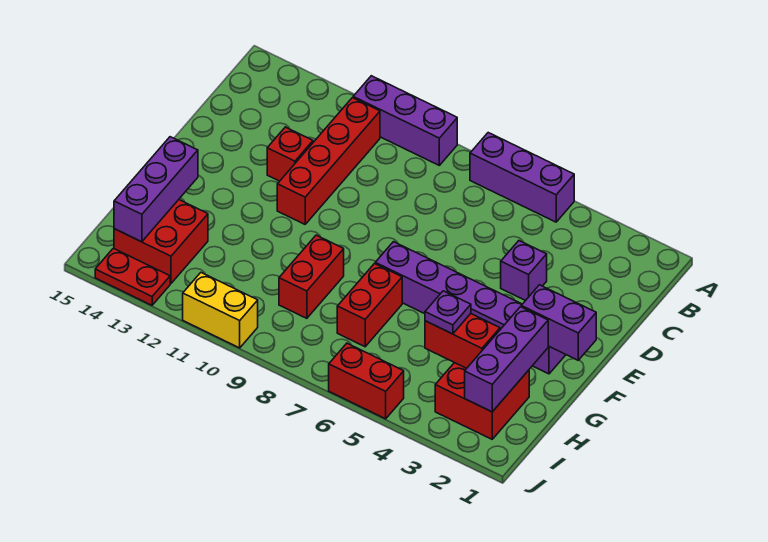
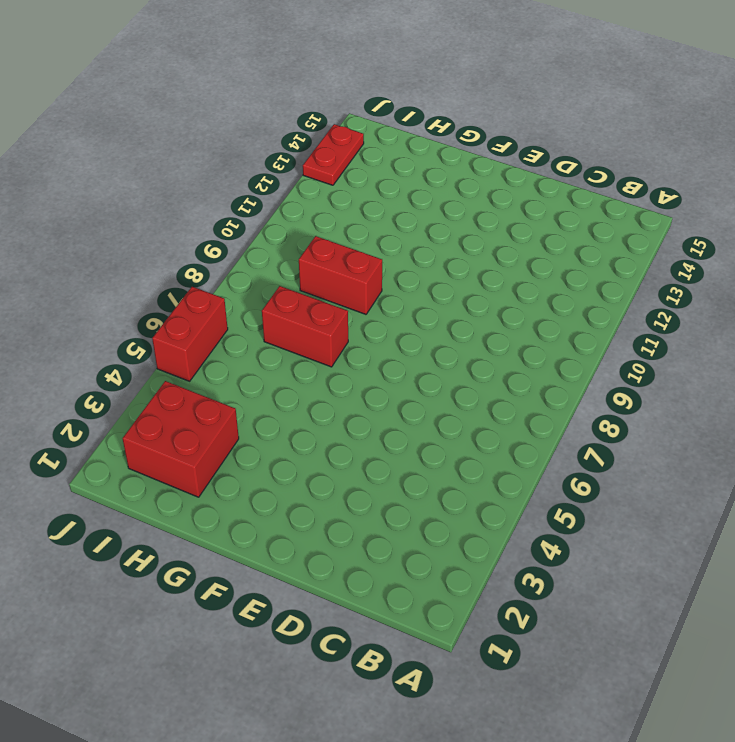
none -> purple brick A5:A7 level 1
none -> purple brick A9:A11 level 1
none -> red brick B11:E11 level 1

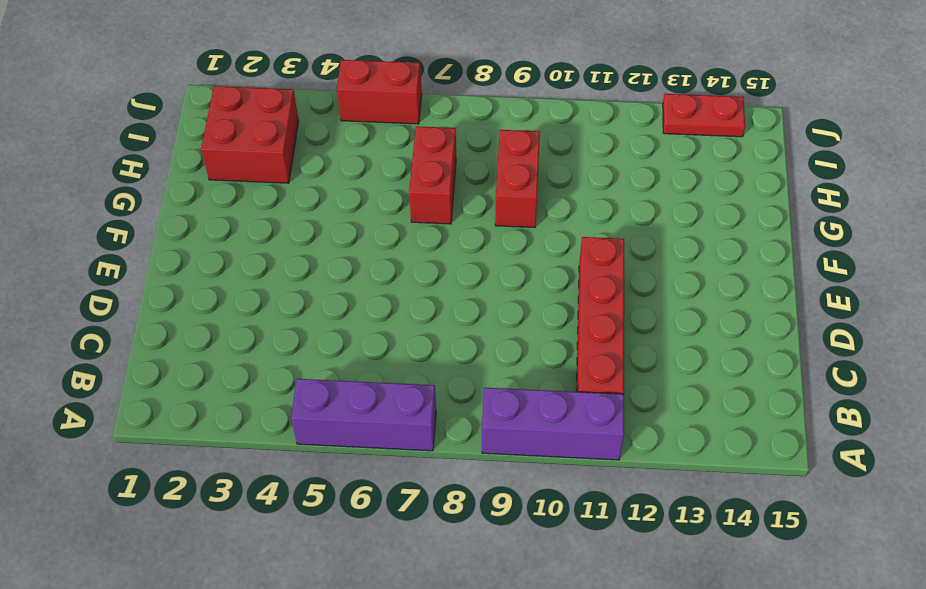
none -> purple brick D4 level 1
none -> red brick D12 level 1
none -> purple brick F2:F7 level 1

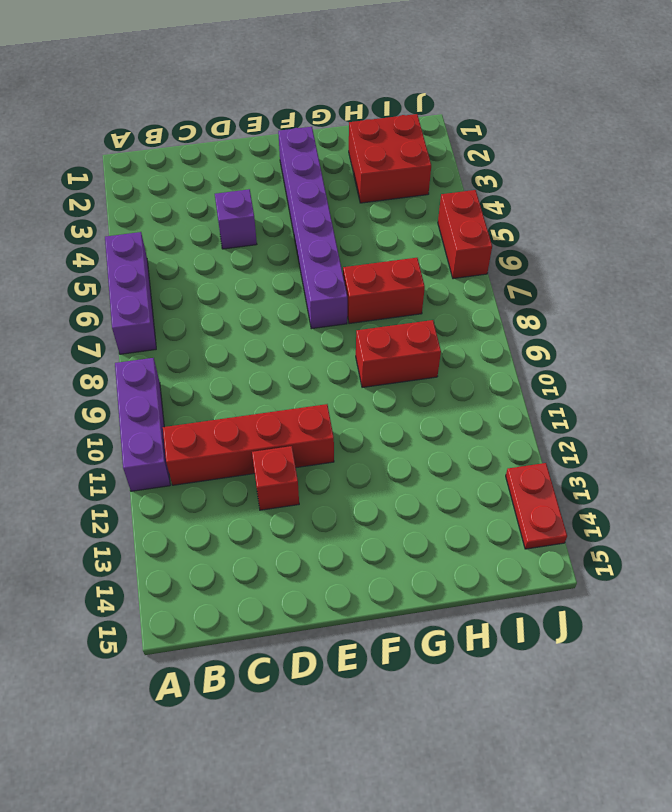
none -> red brick H13:I14 level 1
none -> yellow brick J10:J11 level 1
none -> purple brick F1:F2 level 2

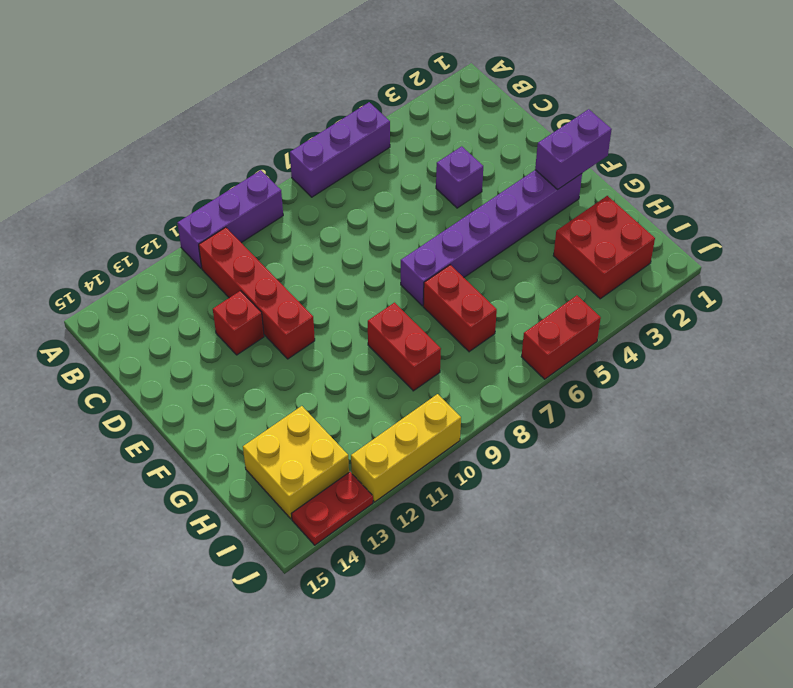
yellow brick H13:I14 level 1 -> red brick H13:I14 level 1
yellow brick J10:J12 level 1 -> yellow brick J10:J11 level 1
none -> purple brick G2:I2 level 2
none -> purple brick G14:I14 level 2
none -> red brick H3:H4 level 2

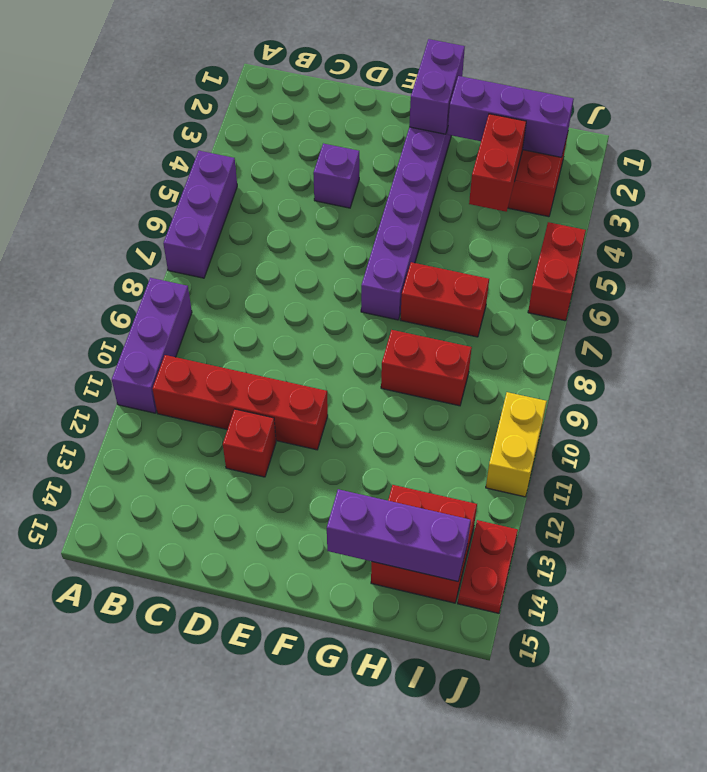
none -> purple plate H4 level 3

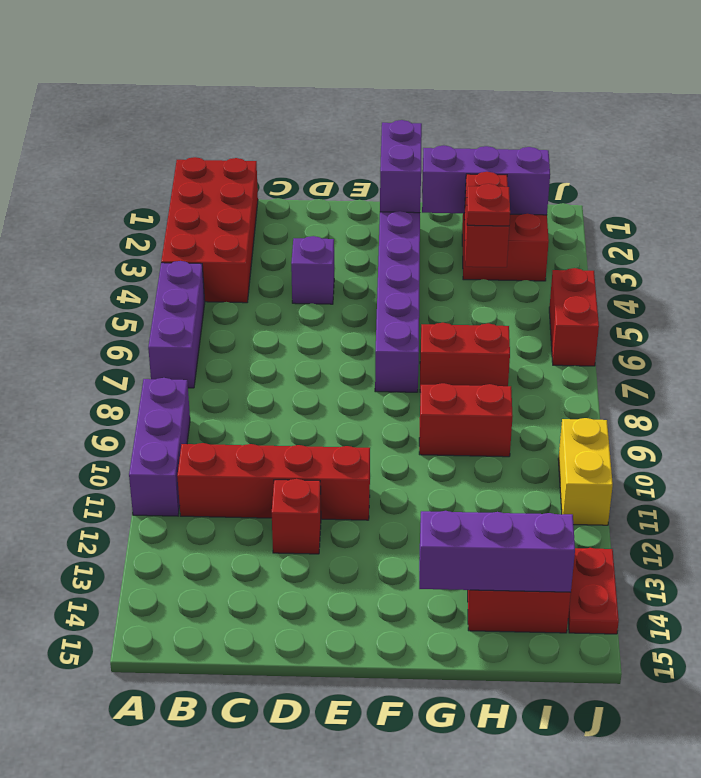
red brick A1:B4 level 1 -> none
red plate H4 level 3 -> purple plate H4 level 3

